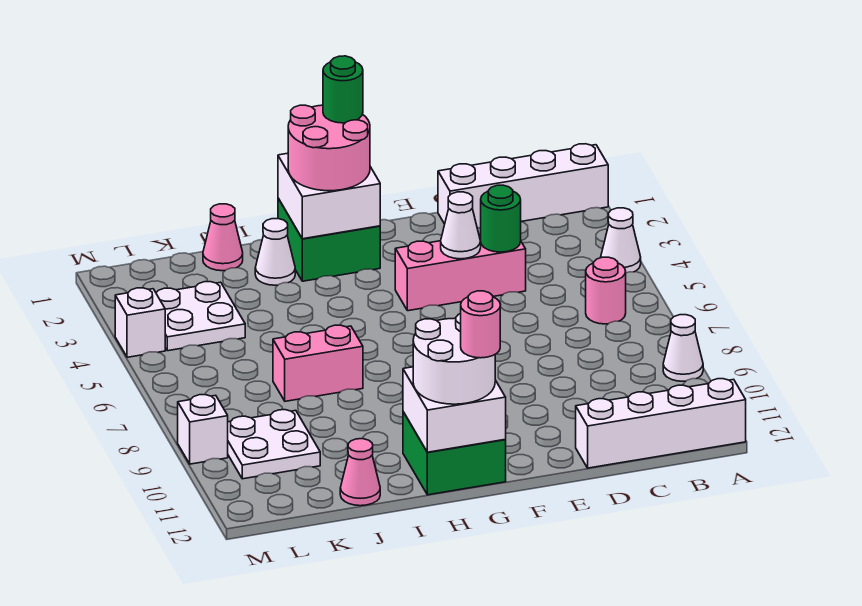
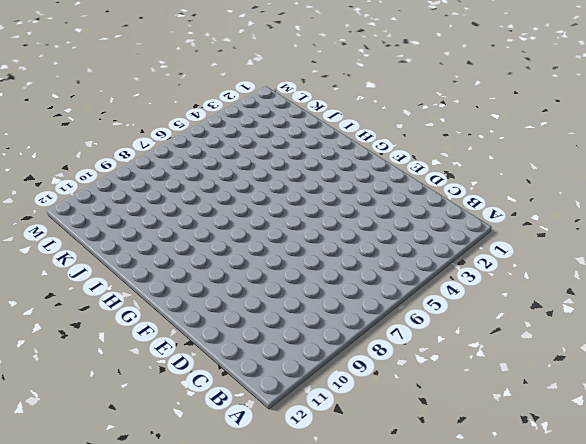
none -> white brick A1:D1 level 1
none -> white cone A4 level 1
none -> white cone A9 level 1

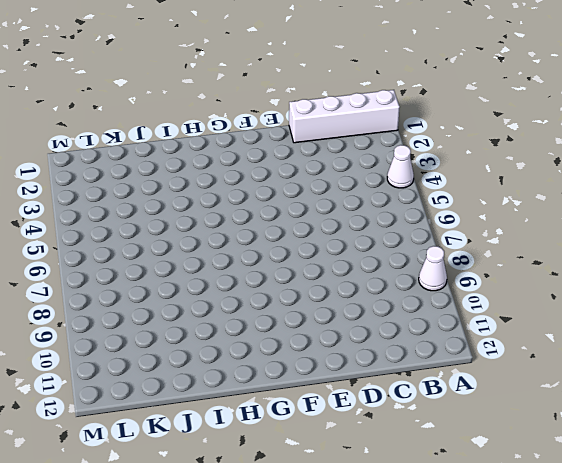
none -> white brick A12:D12 level 1
none -> pink round brick B6 level 1
none -> pink brick D4:F4 level 1

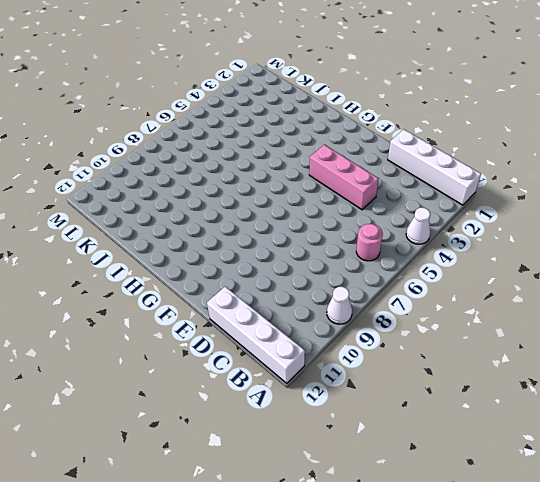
none -> green brick G1:H2 level 1
none -> green brick G11:H12 level 1
none -> white cone I2 level 1

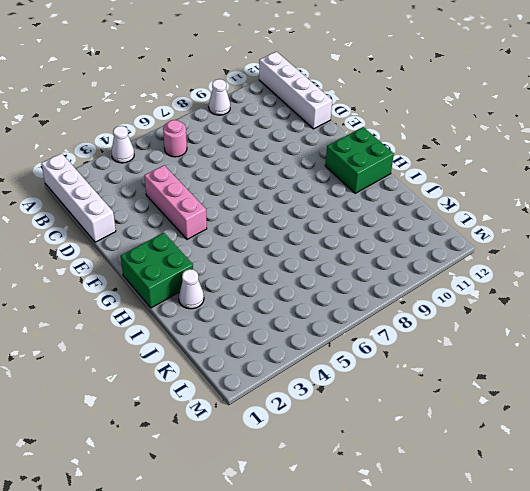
none -> pink brick I7:J7 level 1
none -> pink cone J1 level 1
none -> pink cone J12 level 1

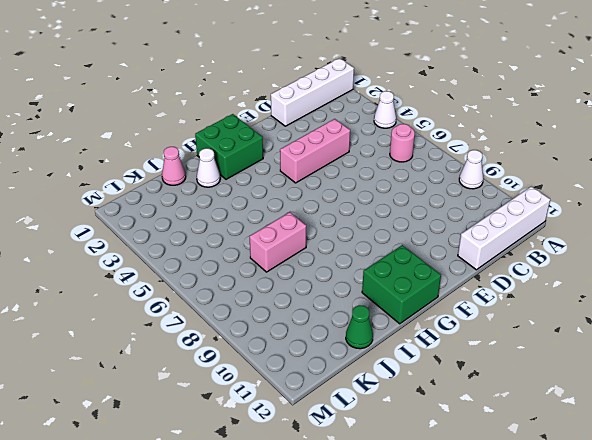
green cone J12 level 1 -> pink cone J12 level 1
none -> white plate K3:L4 level 1
none -> white plate K9:L10 level 1
none -> white brick M4 level 1

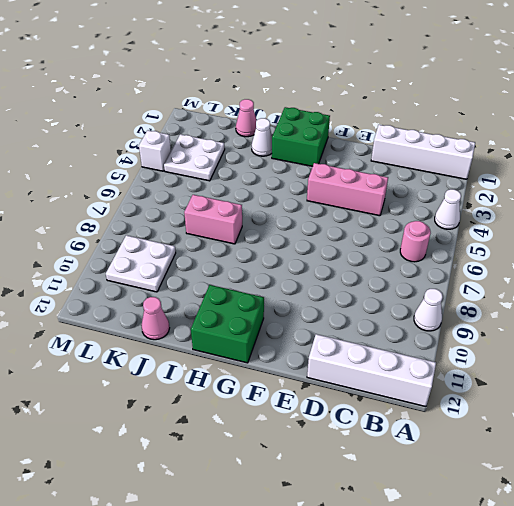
none -> white brick M9 level 1
none -> green round brick D4 level 2
none -> white cone E4 level 2

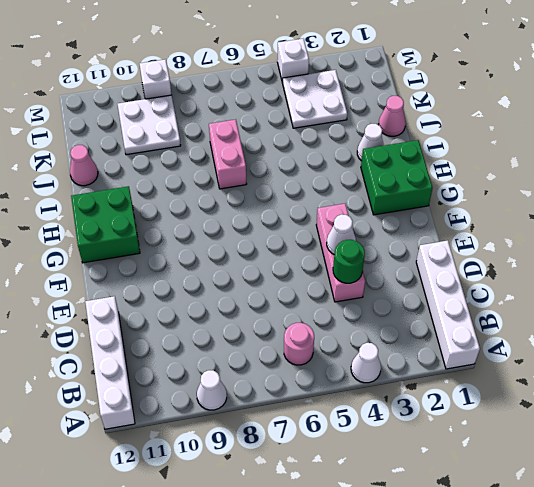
none -> white brick G1:H2 level 2
none -> white brick G11:H12 level 2
none -> pink round brick G1:H2 level 3

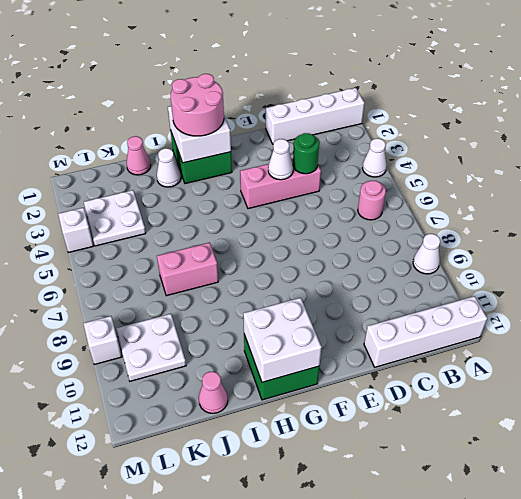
none -> white round brick G11:H12 level 3
none -> green round brick G1 level 4
none -> pink round brick G12 level 4

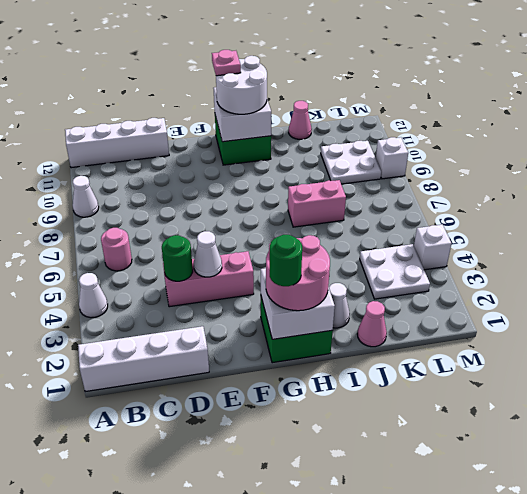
pink plate G12 level 4 -> pink round brick G12 level 4

